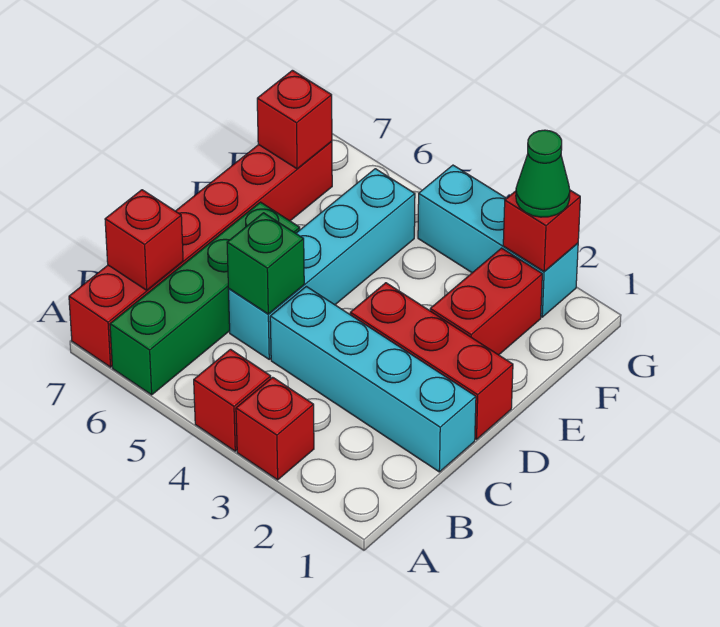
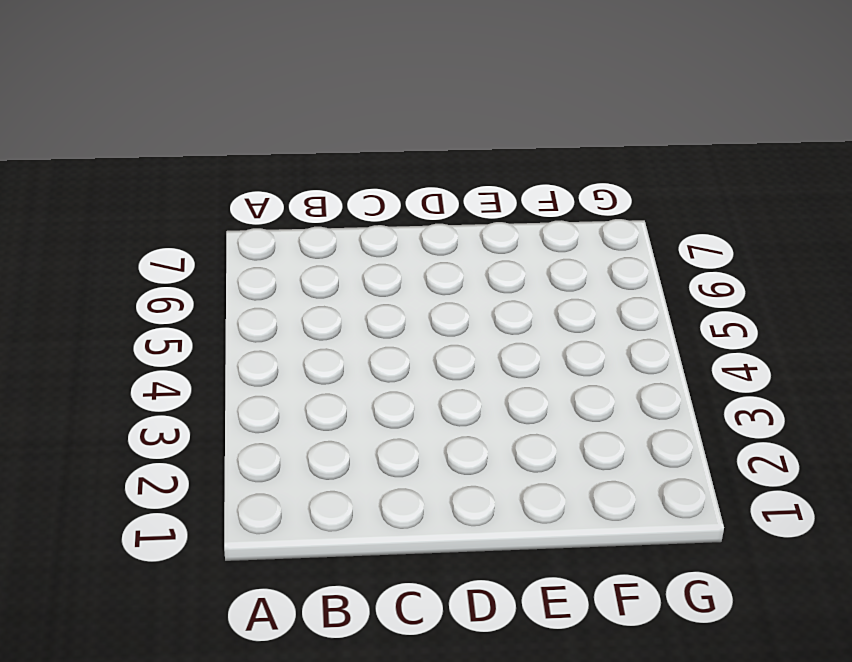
none -> red brick A3 level 1
none -> red brick A4 level 1
none -> green brick A6:D6 level 1

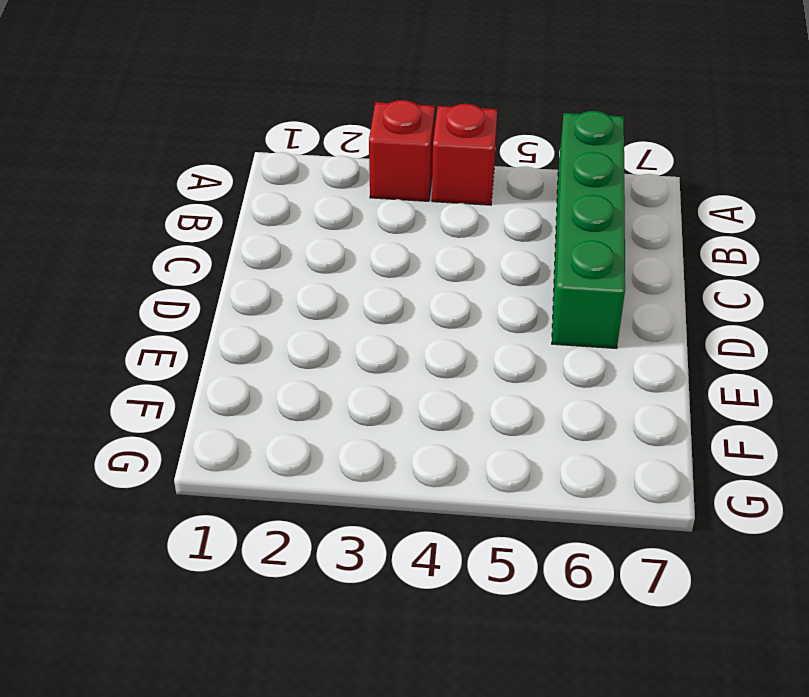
none -> red brick A7:F7 level 1
none -> cyan brick C1:C4 level 1
none -> cyan brick C5:F5 level 1

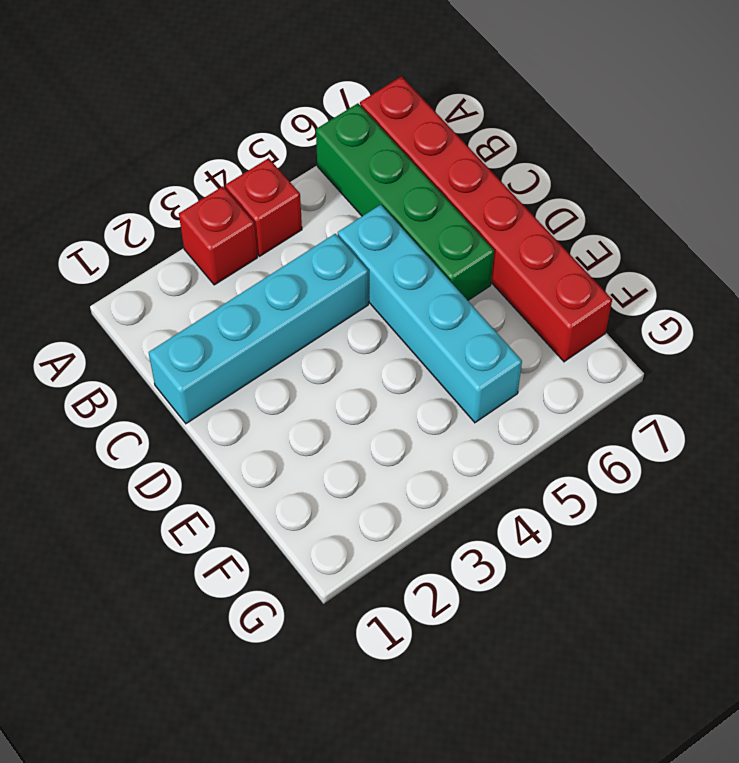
none -> red brick D1:D3 level 1
none -> red brick E2:F2 level 1
none -> cyan brick G2:G4 level 1

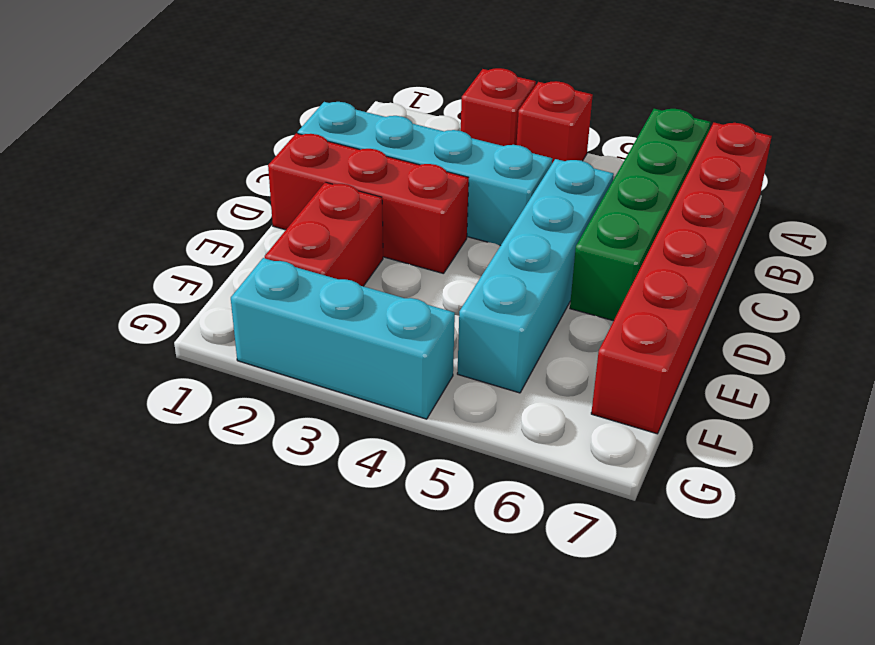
none -> red brick B7 level 2
none -> green brick C5 level 2
none -> red brick F7 level 2

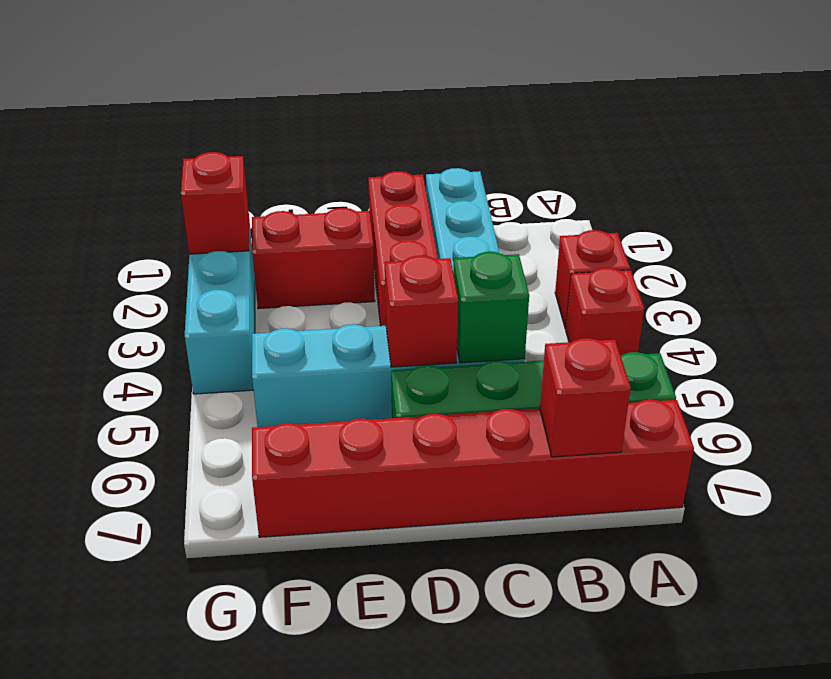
red brick D5 level 2 -> red brick F7 level 2
none -> green cone G2 level 3

